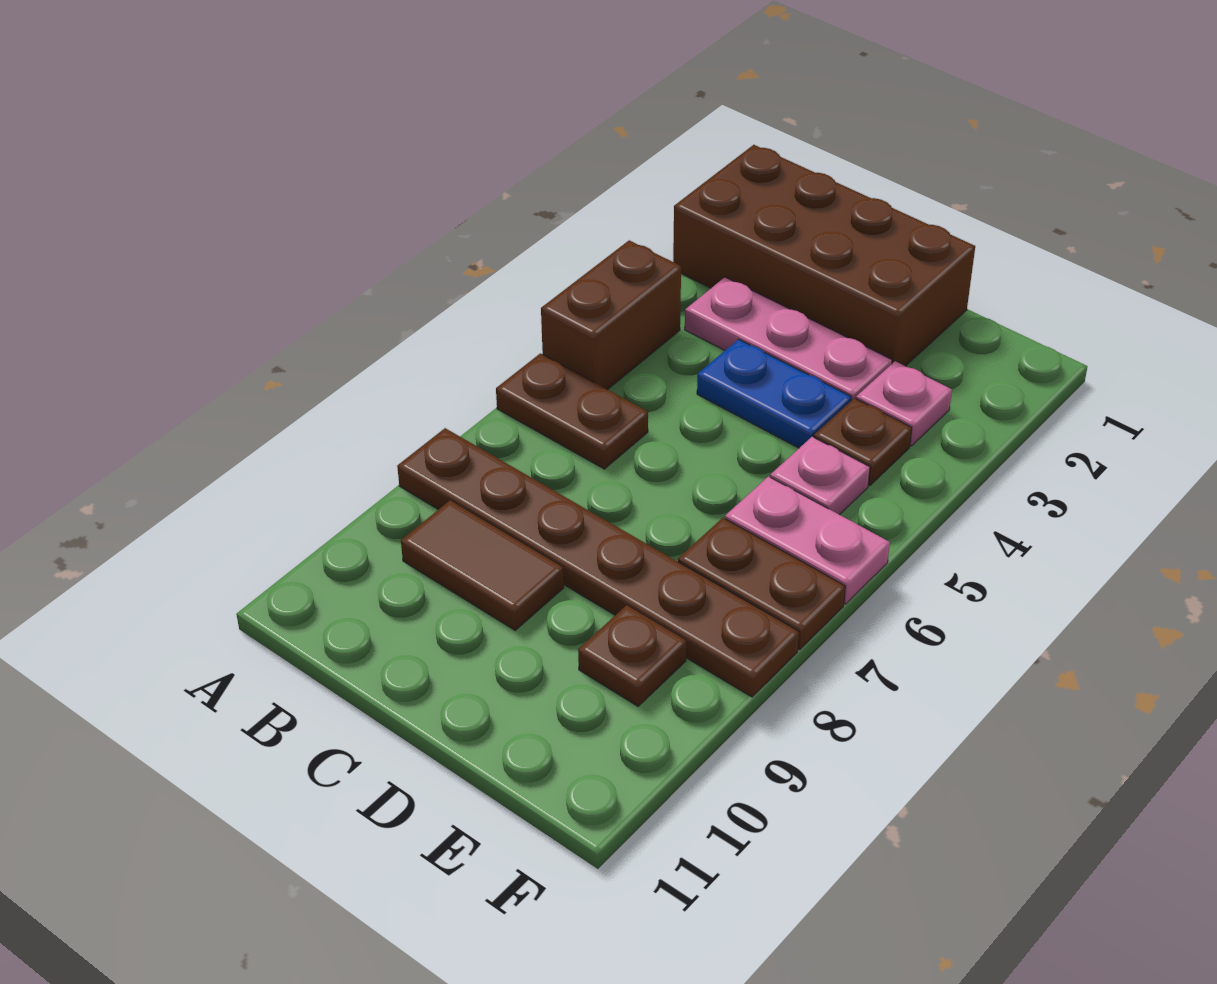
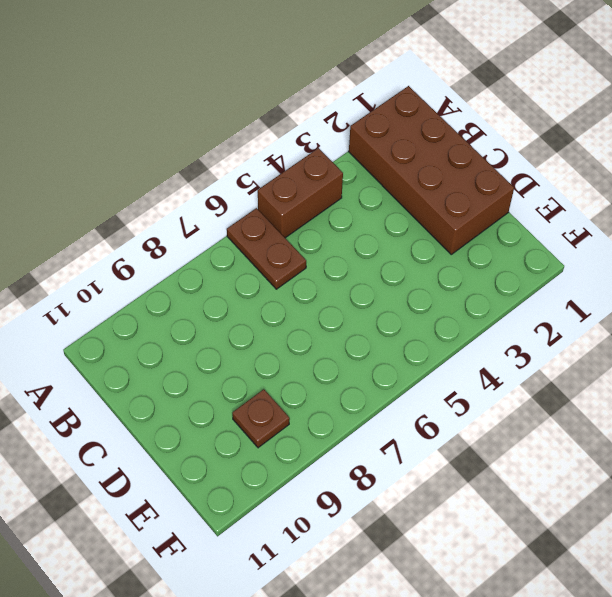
none -> brown plate A8:F8 level 1
none -> pink plate B3:D3 level 1
none -> brown tile B9:C9 level 1

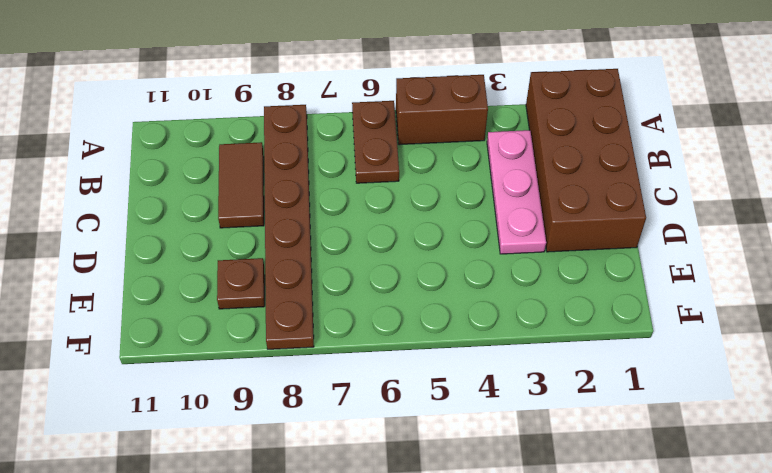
none -> blue plate C4:D4 level 1
none -> pink plate E3 level 1
none -> brown plate E4 level 1

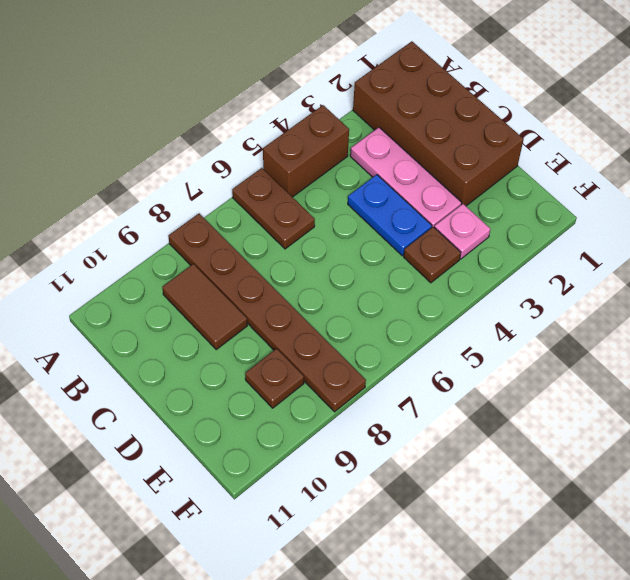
none -> pink plate E5 level 1
none -> pink plate E6:F6 level 1
none -> brown plate E7:F7 level 1

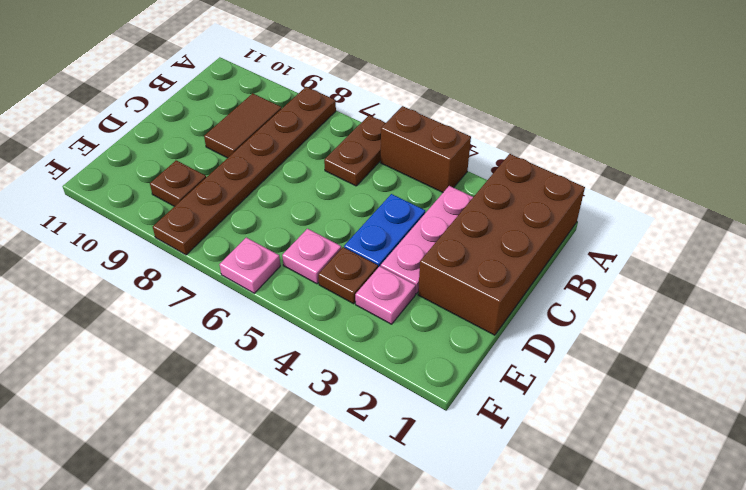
pink plate F6 level 1 -> pink plate E6:F6 level 1
none -> brown plate E7:F7 level 1

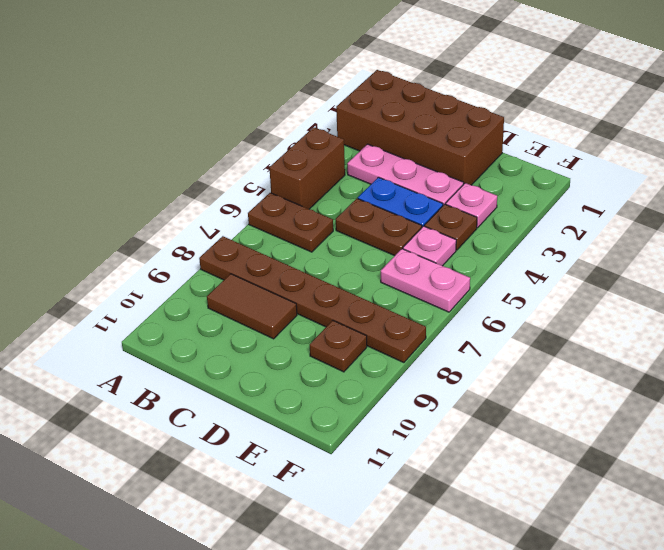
brown plate C5:D5 level 1 -> brown plate E7:F7 level 1

